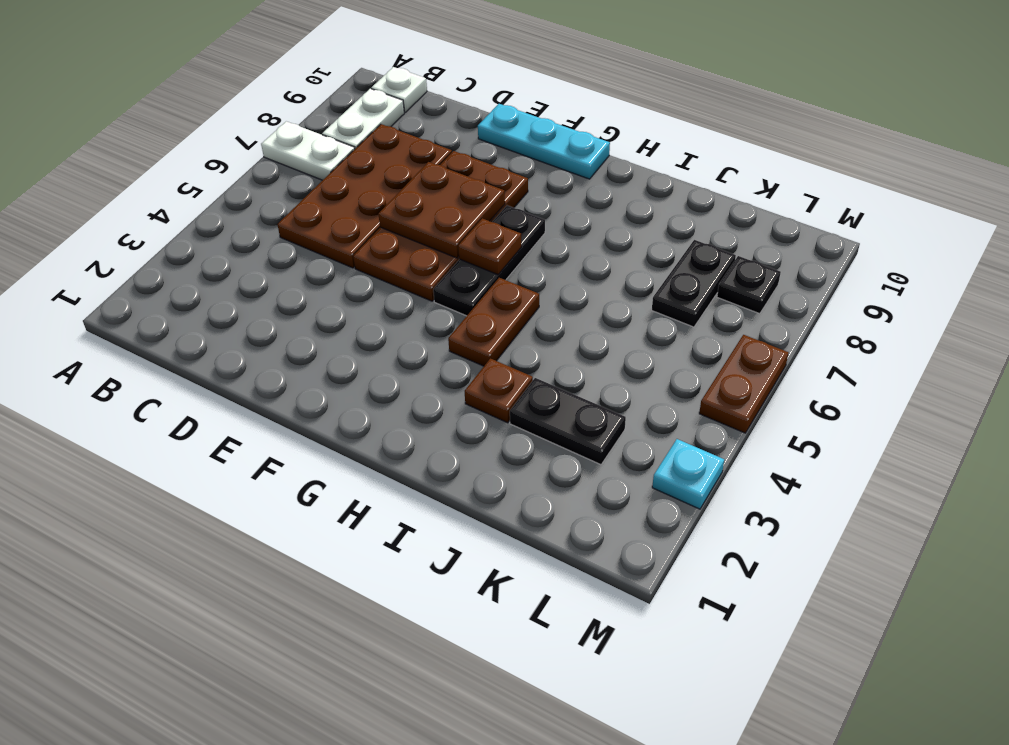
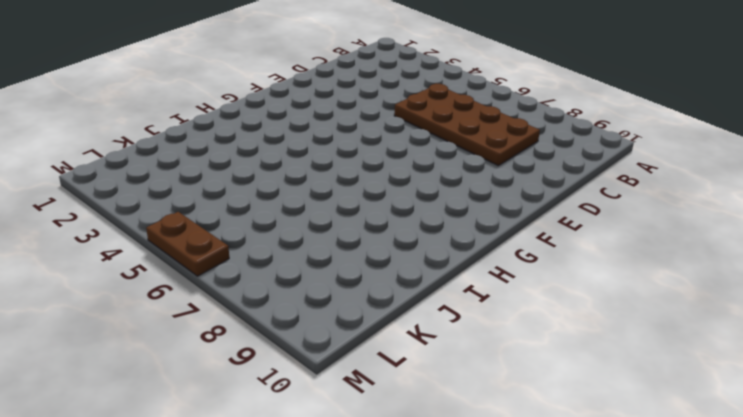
none -> white plate A7:B7 level 1
none -> white plate B8:B9 level 1
none -> white plate B10 level 1

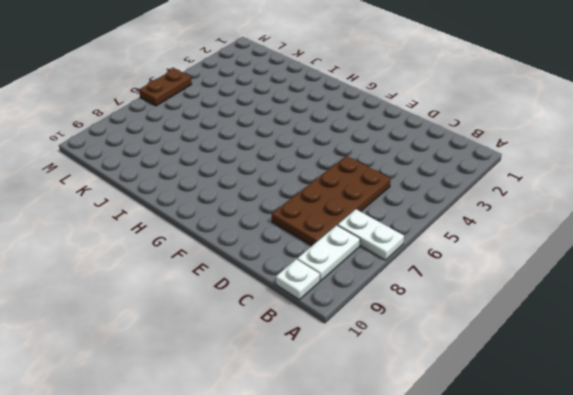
none -> brown plate E5:F8 level 1
none -> cyan plate E10:G10 level 1
none -> black plate G5:G7 level 1

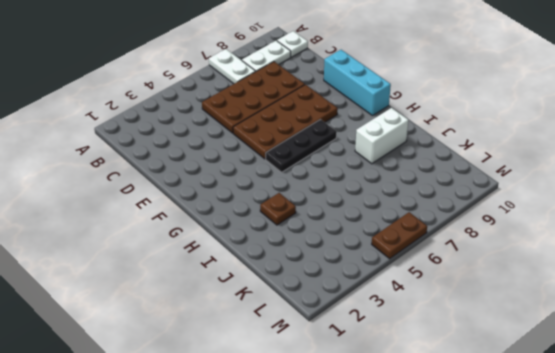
cyan brick E10:G10 level 1 -> cyan plate E10:G10 level 1
white brick I8:I9 level 1 -> none
none -> brown plate H4:H5 level 1
none -> black plate J3:K3 level 1
none -> black plate K7:K8 level 1

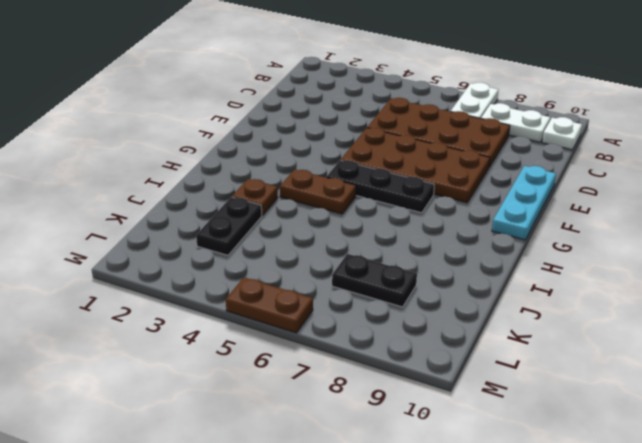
none -> black plate L8 level 1
none -> cyan plate M3 level 1
none -> brown plate E6:F7 level 2

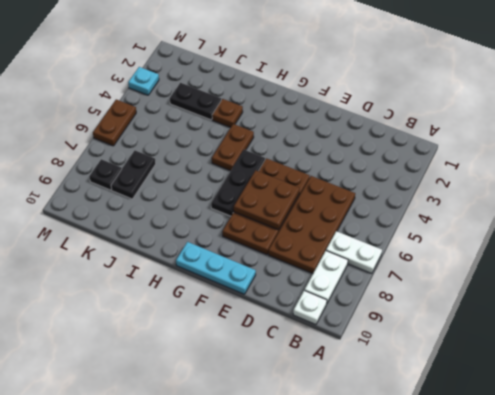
none -> brown plate G6 level 2

